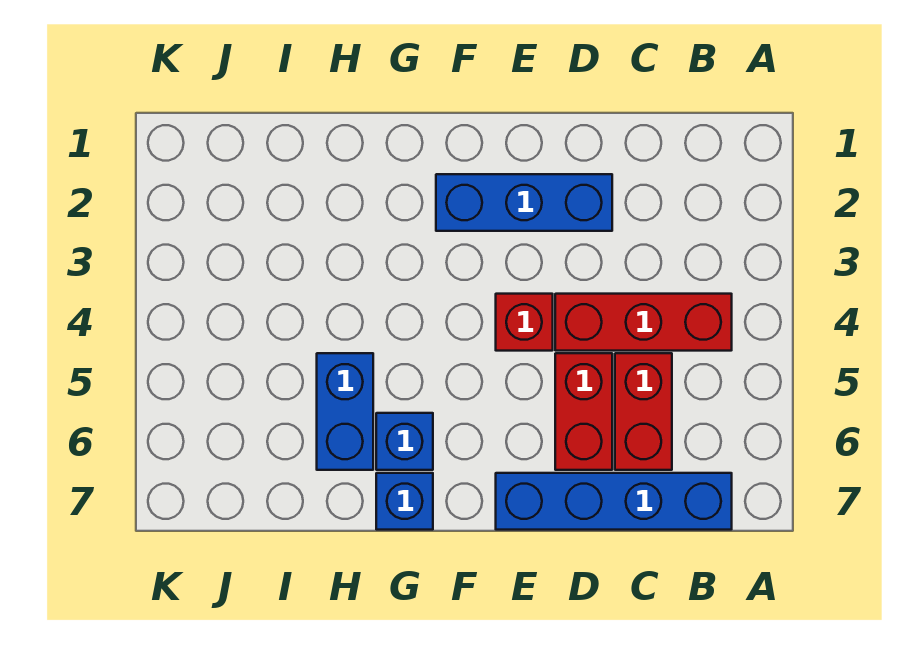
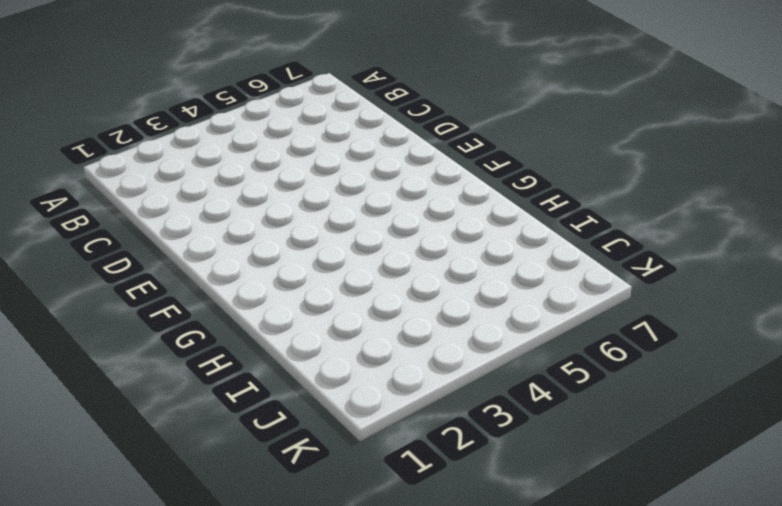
none -> red brick B4:D4 level 1
none -> blue brick B7:E7 level 1

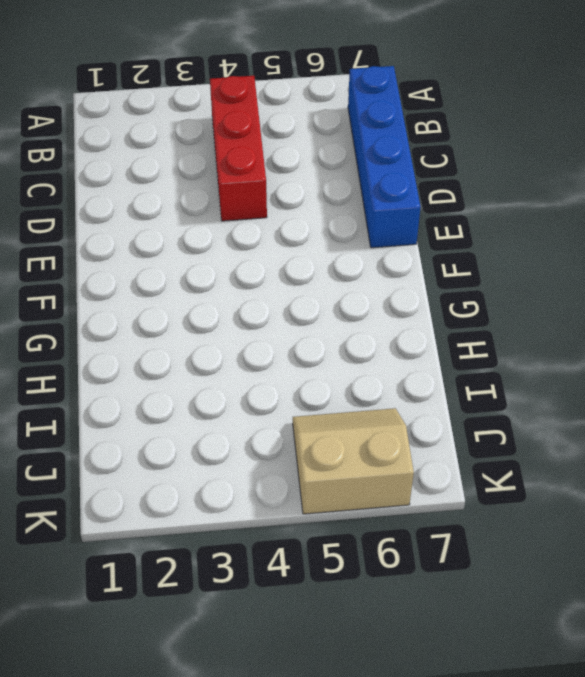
tan slope J5:K6 level 1 top K -> none
none -> red brick C5:C6 level 1
none -> blue brick D2:F2 level 1

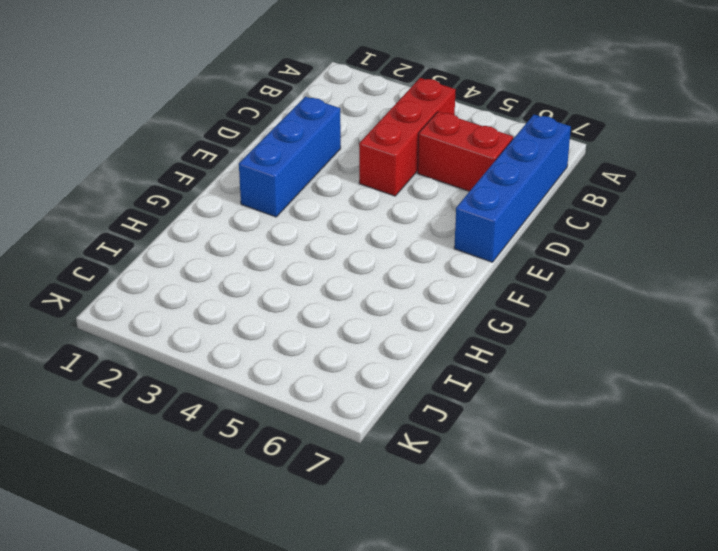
none -> red brick D5:D6 level 1
none -> red brick E4 level 1

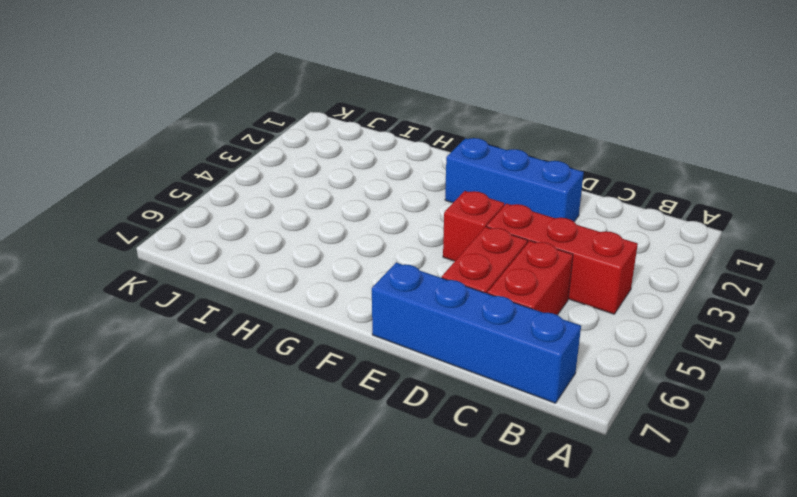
none -> blue brick G6 level 1
none -> blue brick G7 level 1

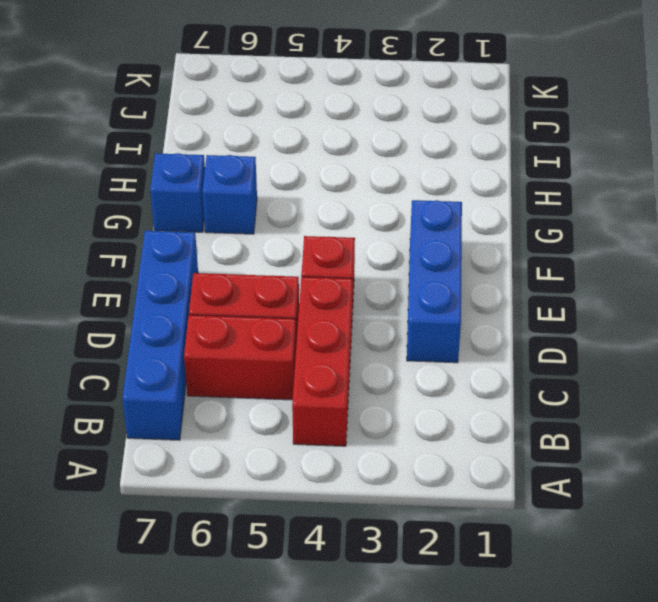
none -> blue brick H5:H6 level 1

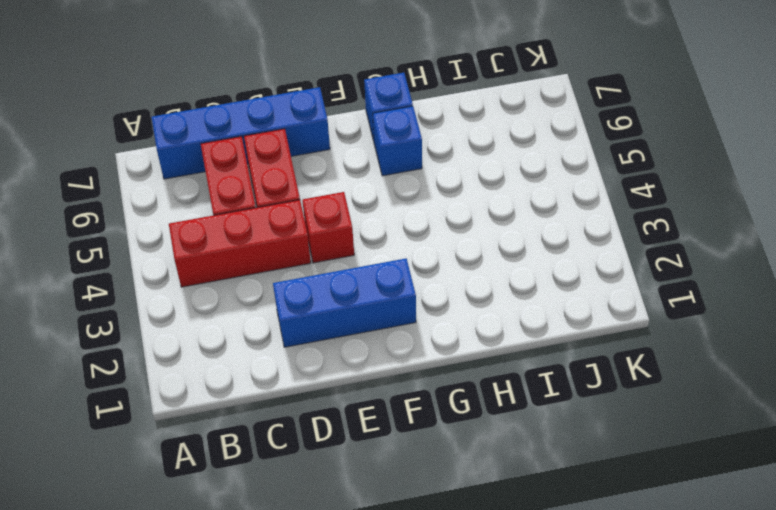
none -> blue brick H5:H6 level 1

